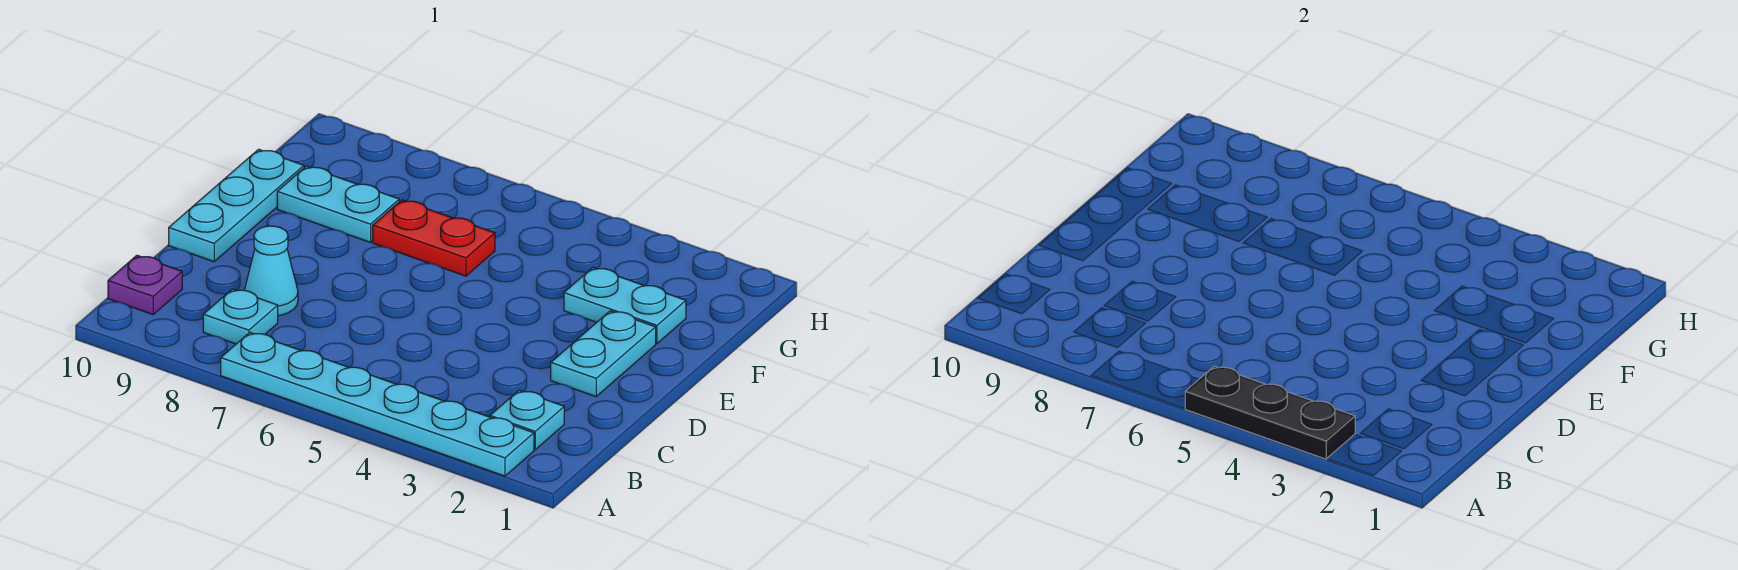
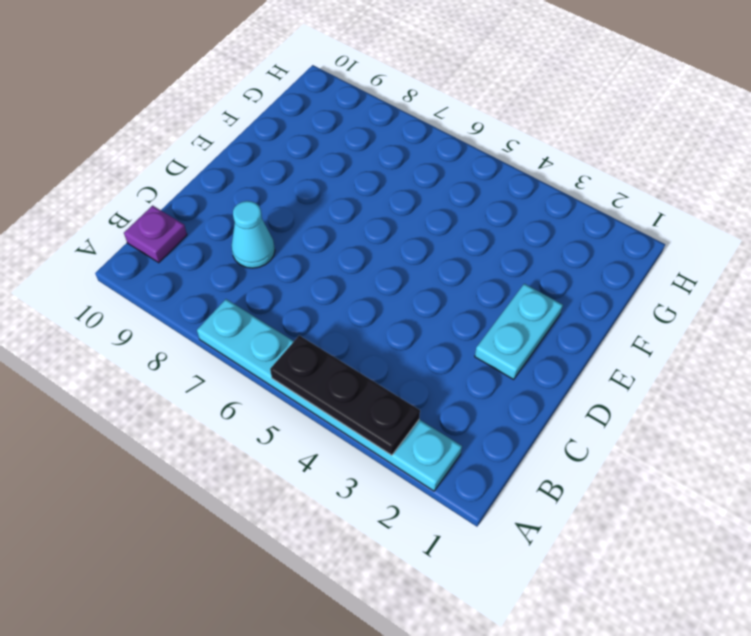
none -> cyan plate B2 level 1
none -> cyan plate B8 level 1

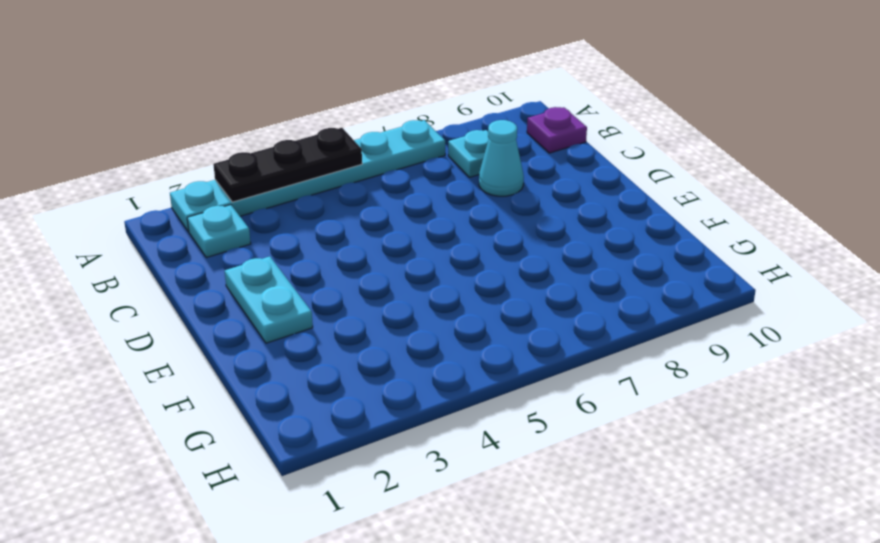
none -> cyan plate D10:F10 level 1
none -> cyan plate F2:F3 level 1

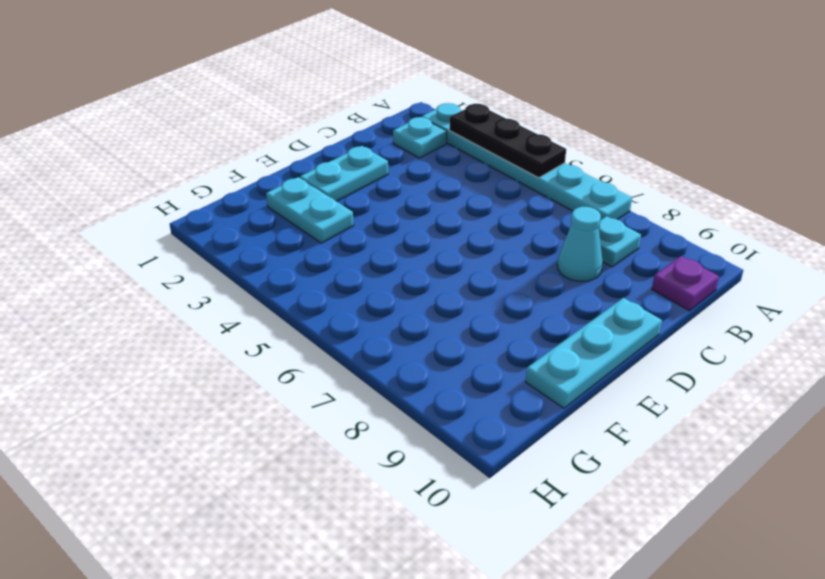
none -> red plate F6:F7 level 1
none -> cyan plate F8:F9 level 1

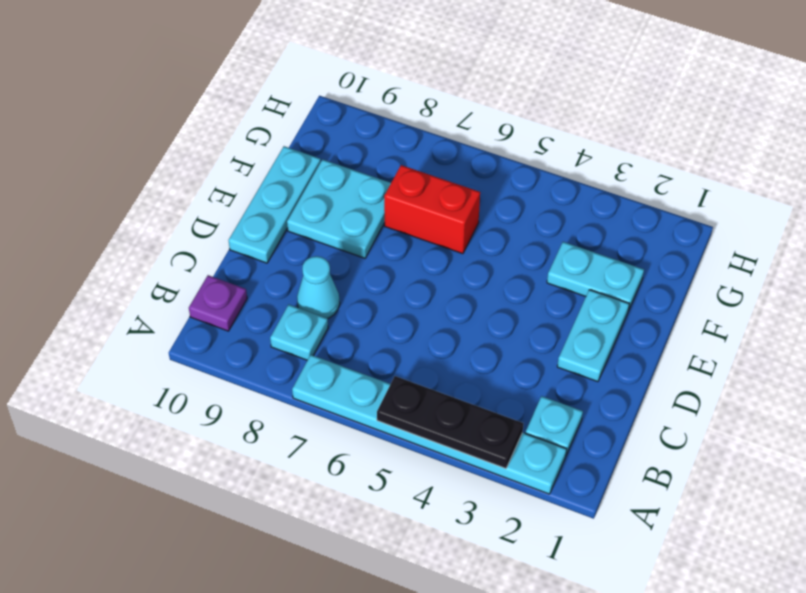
cyan plate E8:F9 level 1 -> cyan plate F8:F9 level 1
red brick F6:F7 level 1 -> red plate F6:F7 level 1

